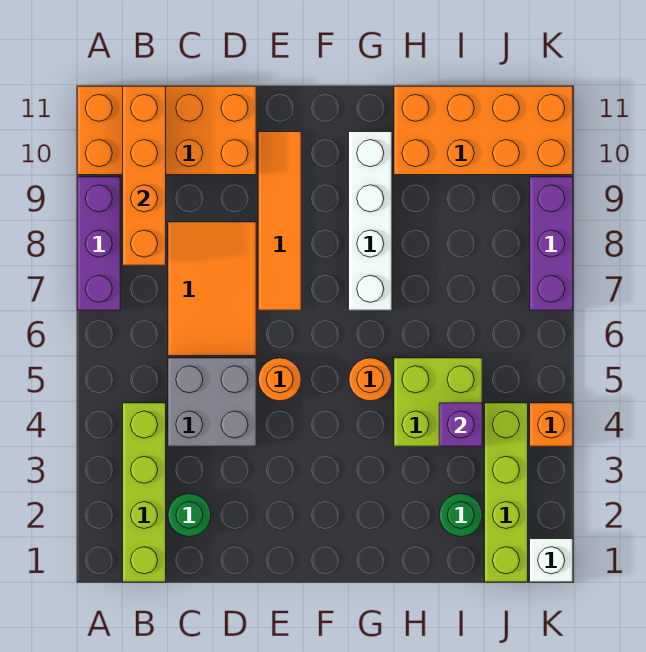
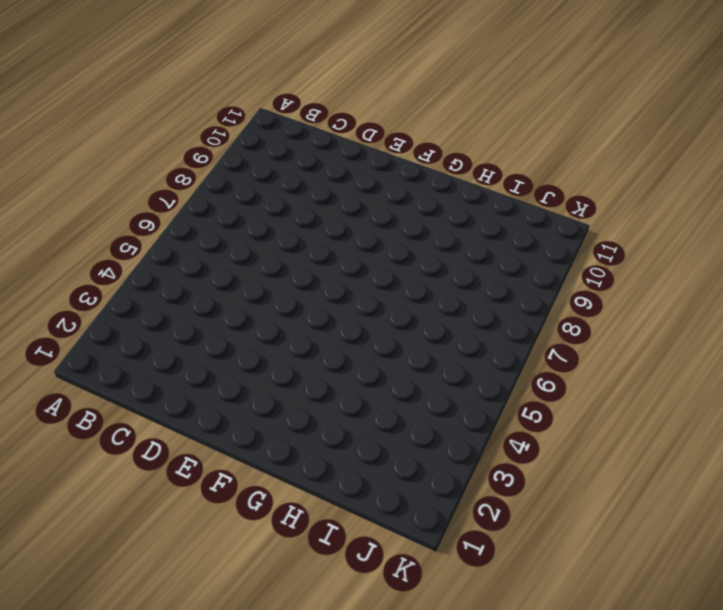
none -> purple brick A7:A9 level 1
none -> orange brick A10:D11 level 1
none -> lime brick B1:B4 level 1

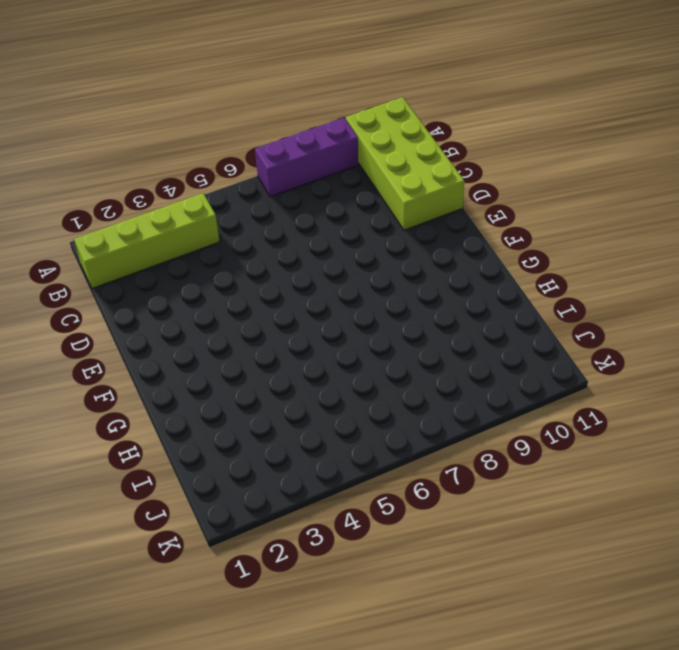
lime brick A10:D11 level 1 -> orange brick A10:D11 level 1
none -> green round brick C2 level 1
none -> grey brick C4:D5 level 1
none -> orange tile C6:D8 level 1

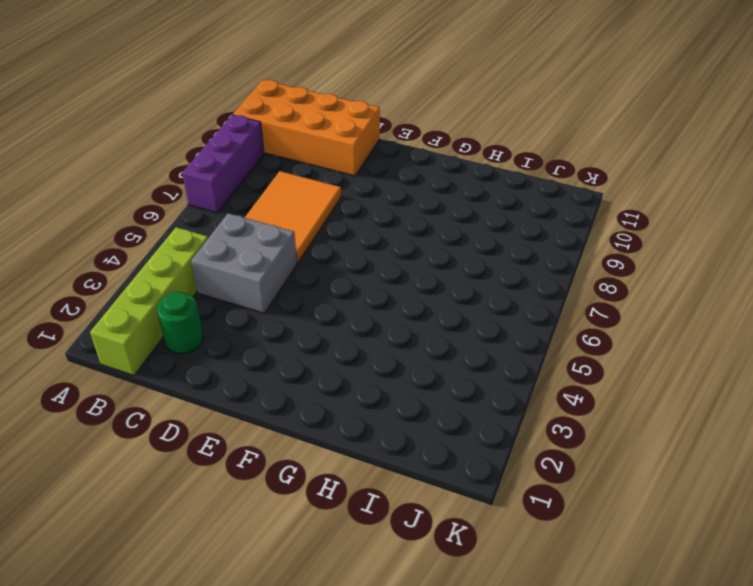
none -> orange round brick E5 level 1
none -> orange tile E7:E10 level 1
none -> orange round brick G5 level 1

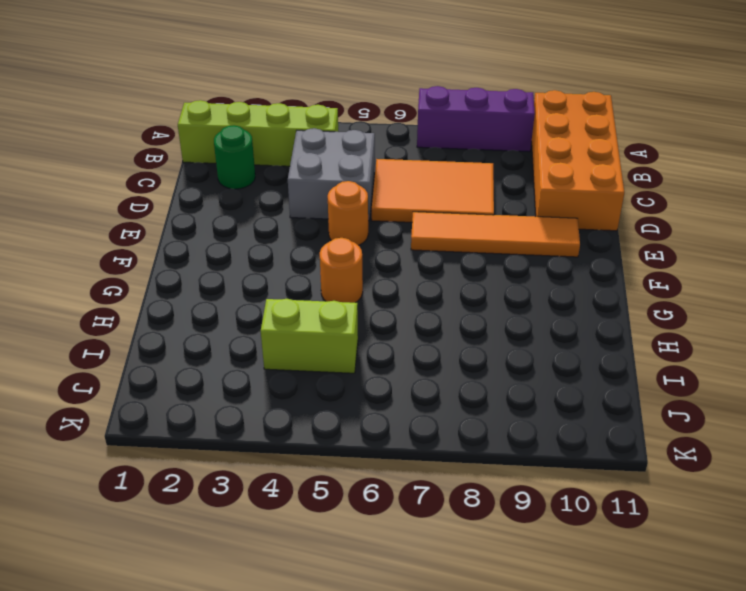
lime brick I4:I5 level 1 -> lime brick H4:I5 level 1
none -> white brick G7:G10 level 1
none -> orange brick H10:K11 level 1
none -> green round brick I2 level 1

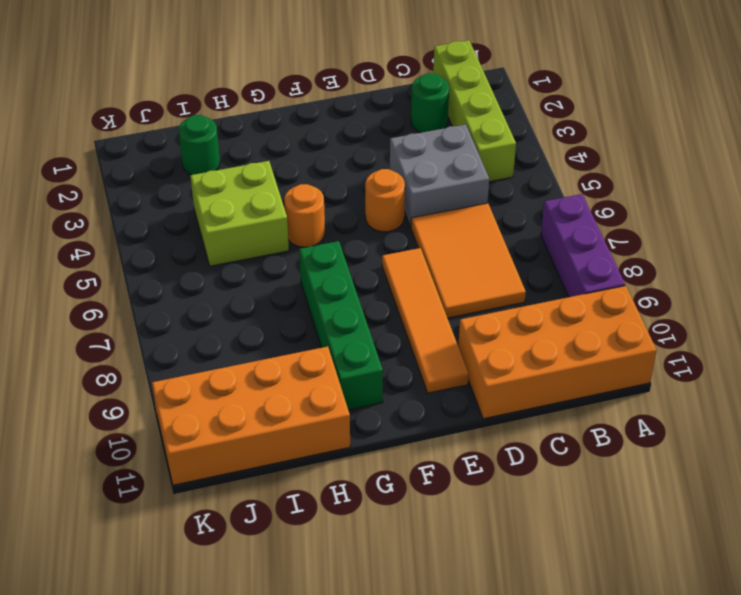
green brick G7:G10 level 1 -> white brick G7:G10 level 1
none -> lime brick J1:J4 level 1
none -> white brick K1 level 1
none -> orange brick K4 level 1

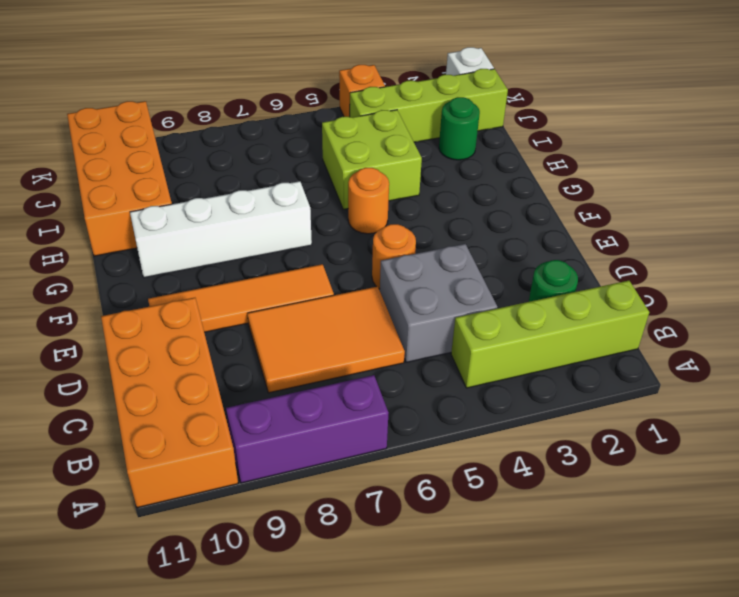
none -> purple brick K7:K9 level 1
none -> orange brick B8:B11 level 2
none -> purple brick I4 level 2

